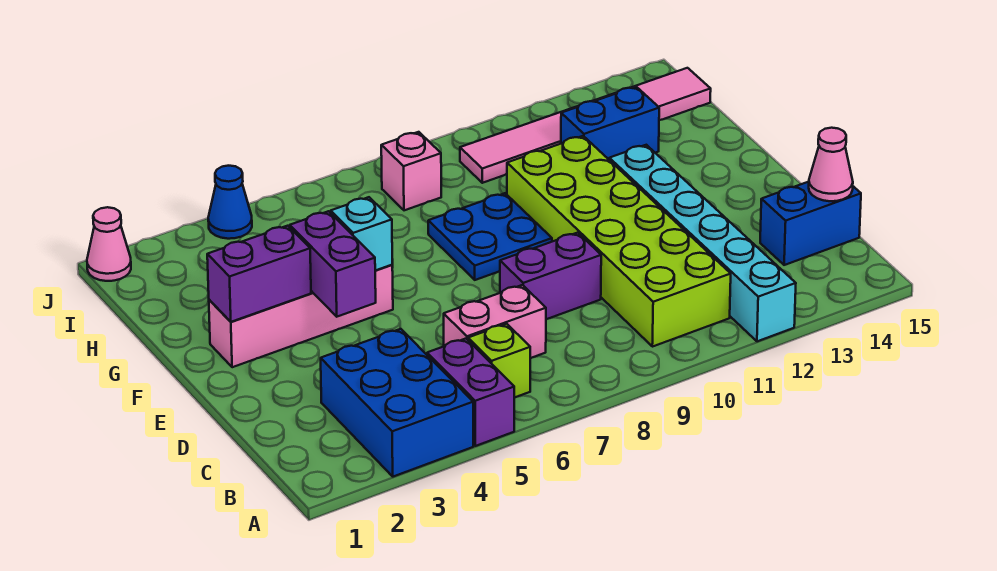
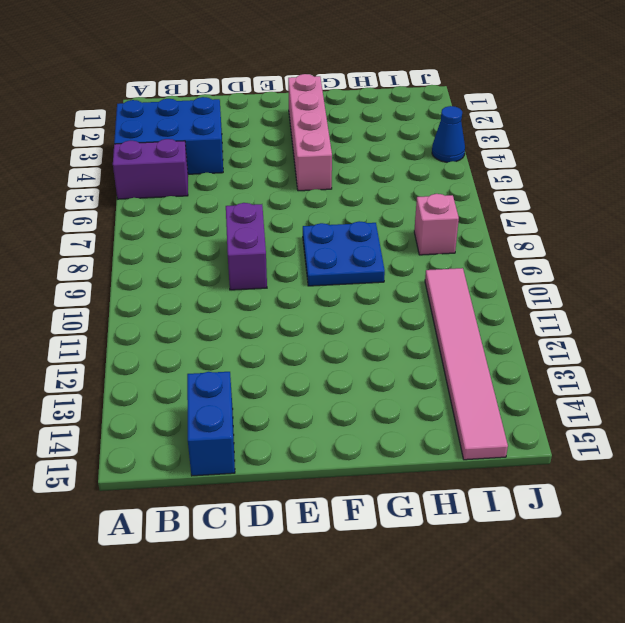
none -> cyan brick A12:F12 level 1
none -> lime brick B6 level 1
none -> lime brick B10:G11 level 1

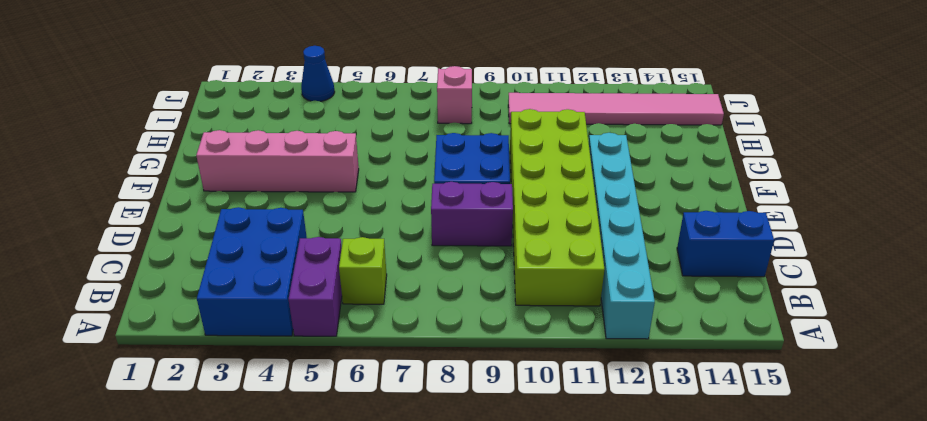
none -> pink brick C6:C7 level 1
none -> blue brick H12:H13 level 1
none -> pink cone J1 level 1

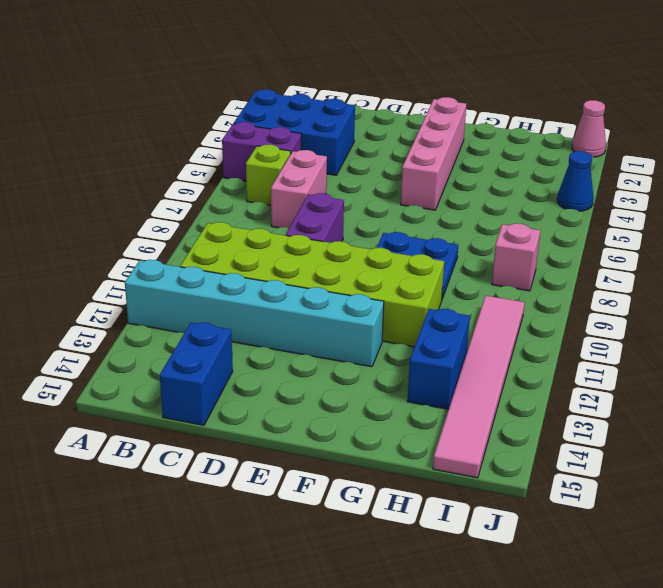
none -> pink cone C15 level 2
none -> purple brick E4:F4 level 2
none -> purple brick F2:F3 level 2

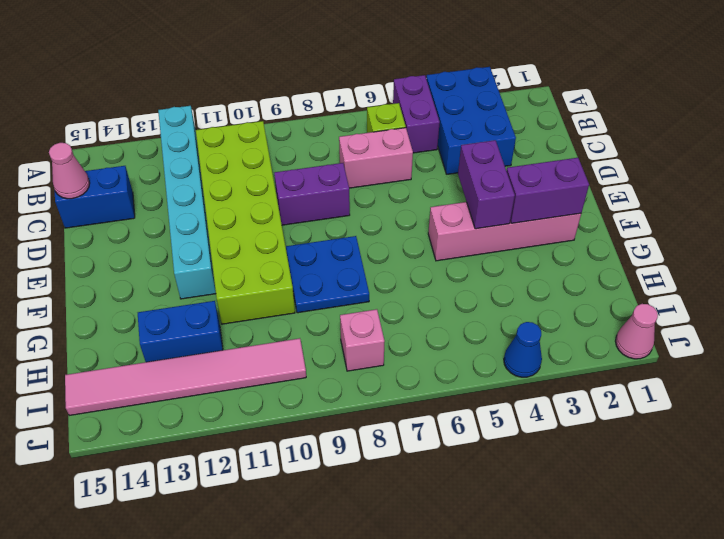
none -> cyan brick F5 level 2

